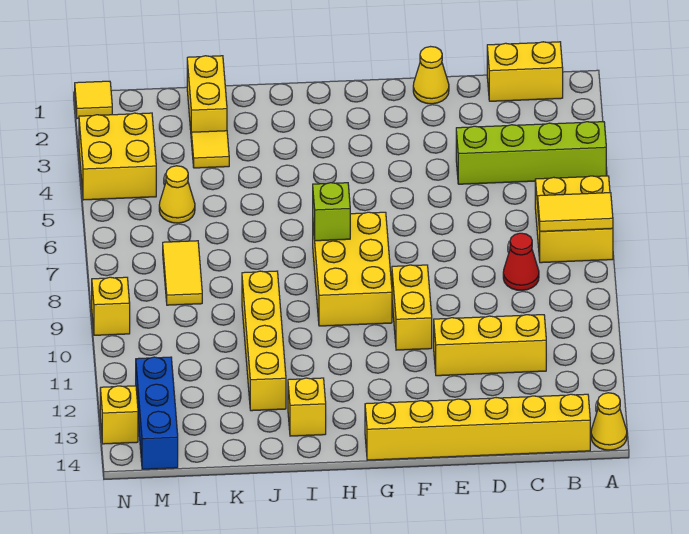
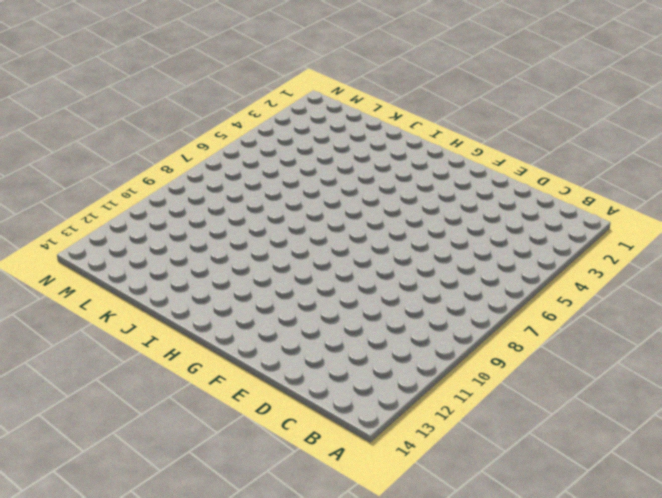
none -> lime brick A4:D4 level 1
none -> yellow brick A6:B7 level 1
none -> yellow cone A14 level 1

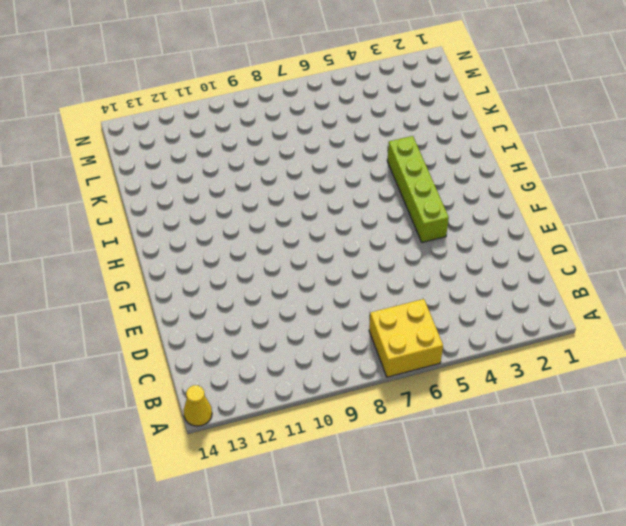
lime brick F4:I4 level 1 -> lime brick A4:D4 level 1
none -> yellow brick B1:C1 level 1
none -> yellow brick B14:G14 level 1
none -> red cone C8 level 1

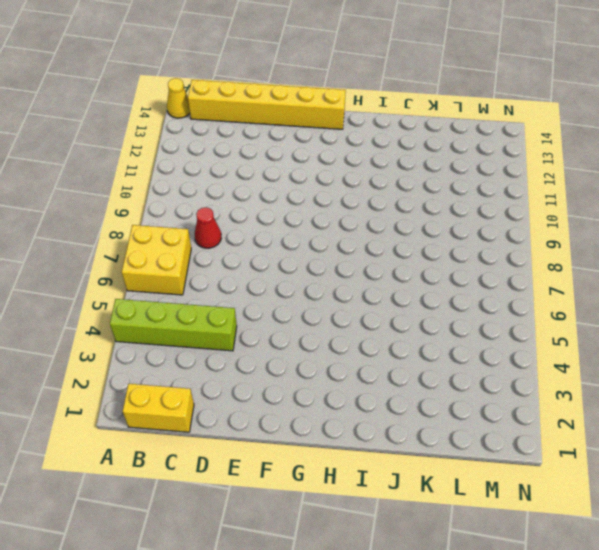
none -> yellow brick C11:E11 level 1
none -> yellow cone E1 level 1
none -> yellow brick F9:F10 level 1

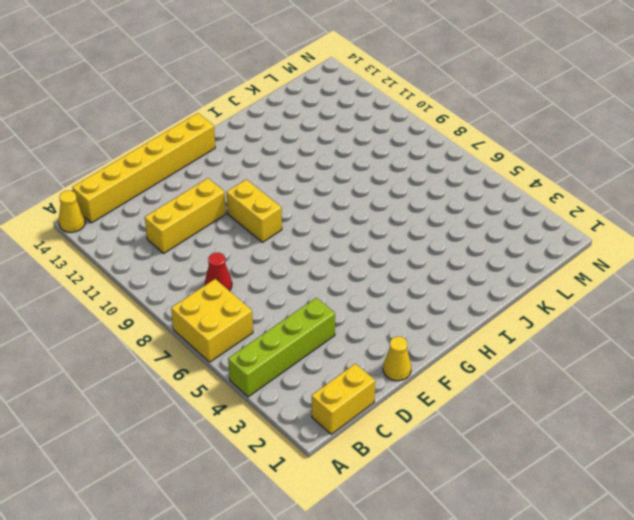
none -> yellow brick G7:H9 level 1
none -> yellow brick I13 level 1
none -> yellow brick J9:J12 level 1

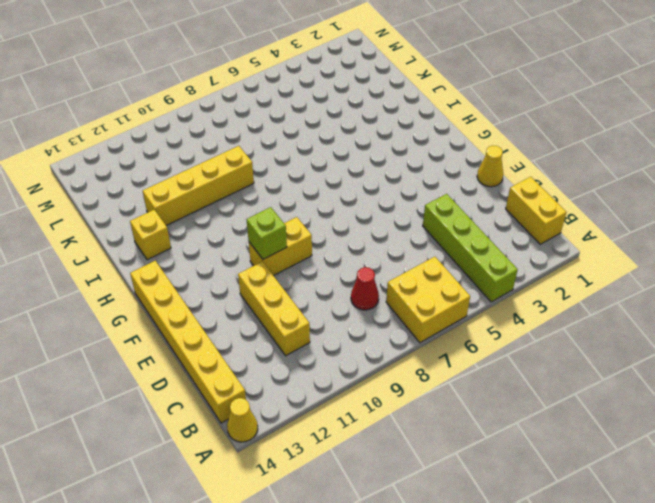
lime brick F10 level 2 -> lime brick H7 level 2
none -> yellow brick G7:H9 level 1
none -> yellow brick K1:K2 level 1
none -> yellow tile K3 level 1

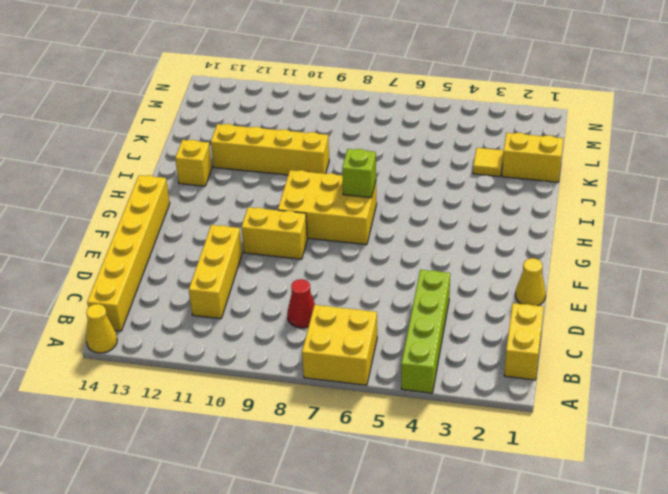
none -> yellow cone L5 level 1
none -> yellow tile L7:L8 level 1
none -> yellow brick M3:N4 level 1

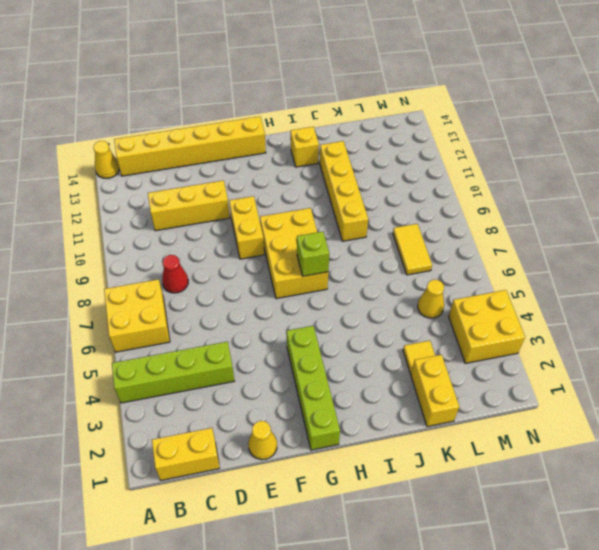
lime brick G1:G4 level 1 -> none
none -> blue brick M12:M14 level 1
none -> yellow tile N1 level 1
none -> yellow brick N9 level 1

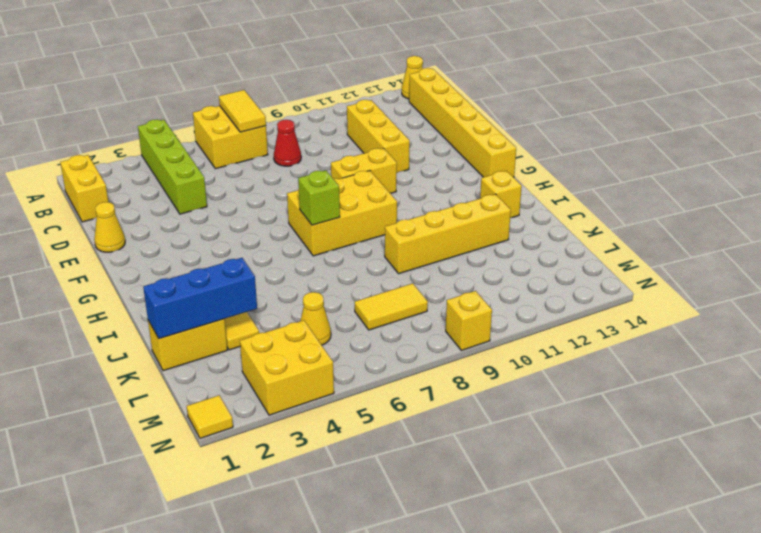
blue brick K1:K3 level 2 -> blue brick M12:M14 level 1
none -> yellow brick N13 level 1

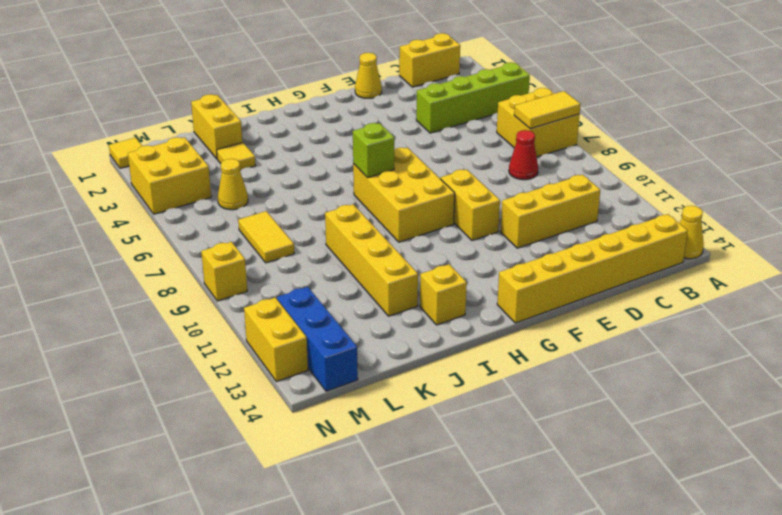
yellow brick N12:N13 level 1 -> yellow brick N13 level 1

